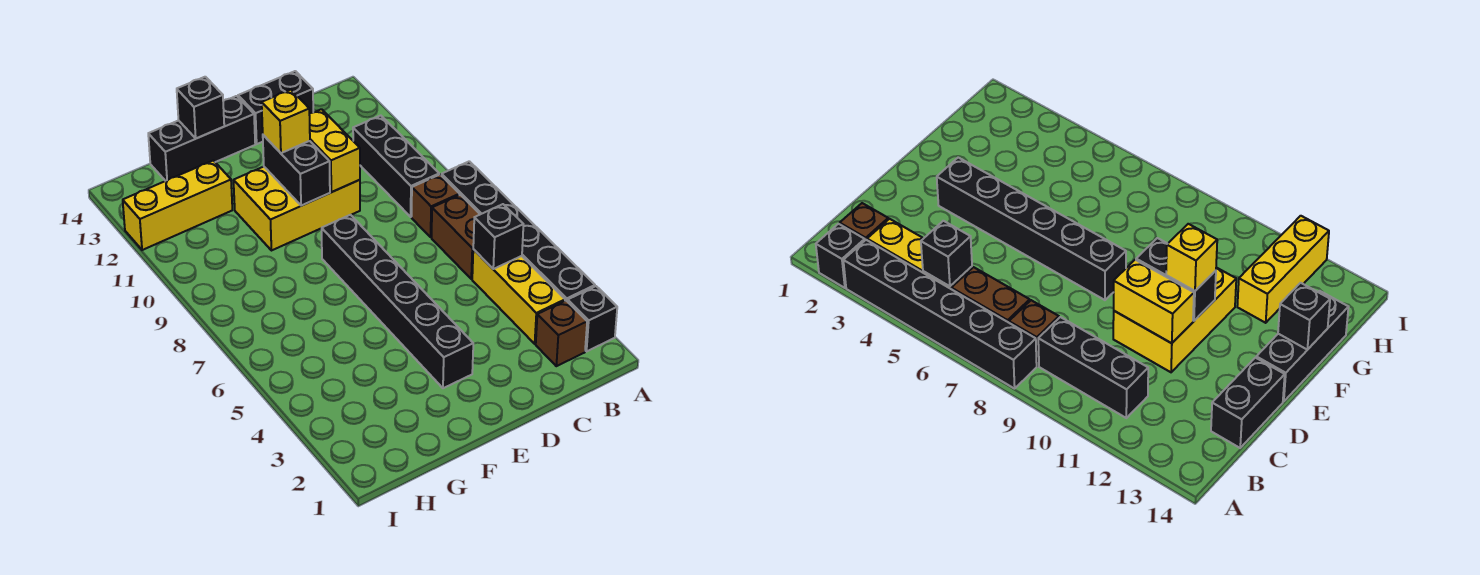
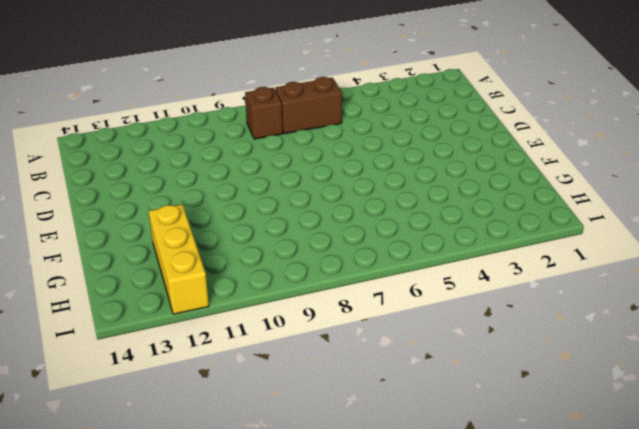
none -> black brick A2 level 1
none -> black brick A3:A8 level 1
none -> brown brick B2 level 1

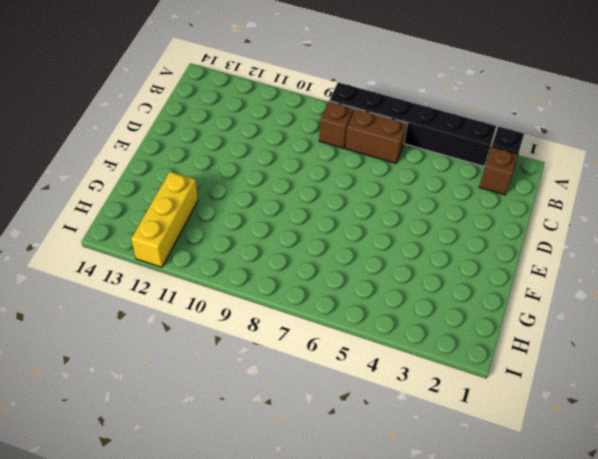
none -> yellow brick B3:B5 level 1
none -> black brick B9:B11 level 1
none -> black brick C14:D14 level 1

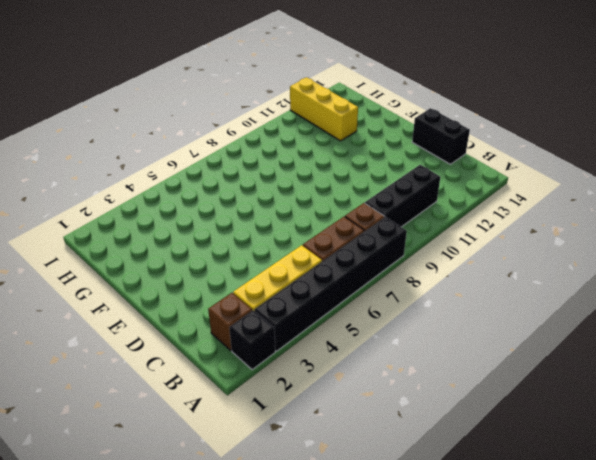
none -> yellow brick D10:F11 level 1
none -> black brick E3:E8 level 1
none -> black brick E14:G14 level 1

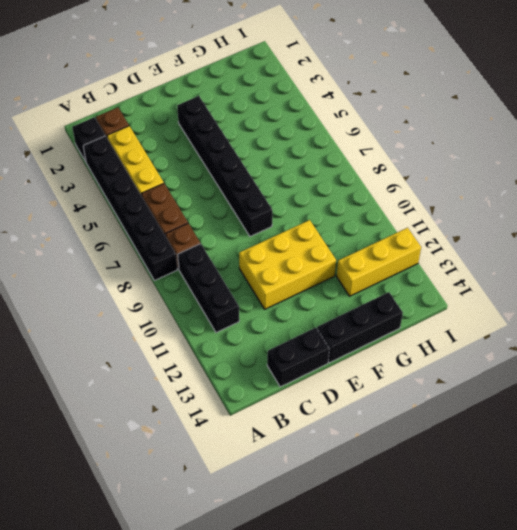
none -> black brick B5 level 2
none -> yellow brick D10:D11 level 2
none -> black brick E10:E11 level 2

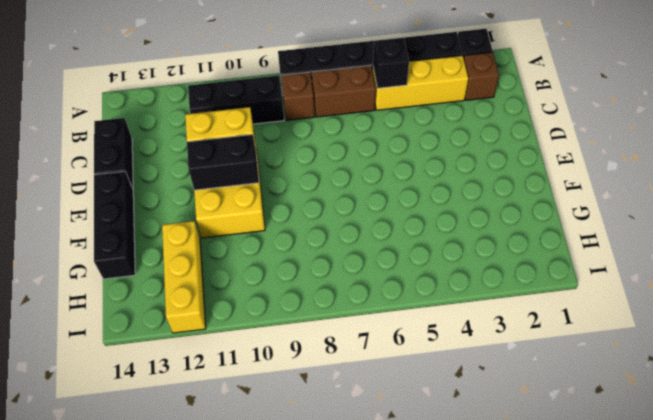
none -> black brick E3:E8 level 1
none -> black brick F14 level 2
none -> yellow brick E11 level 3

